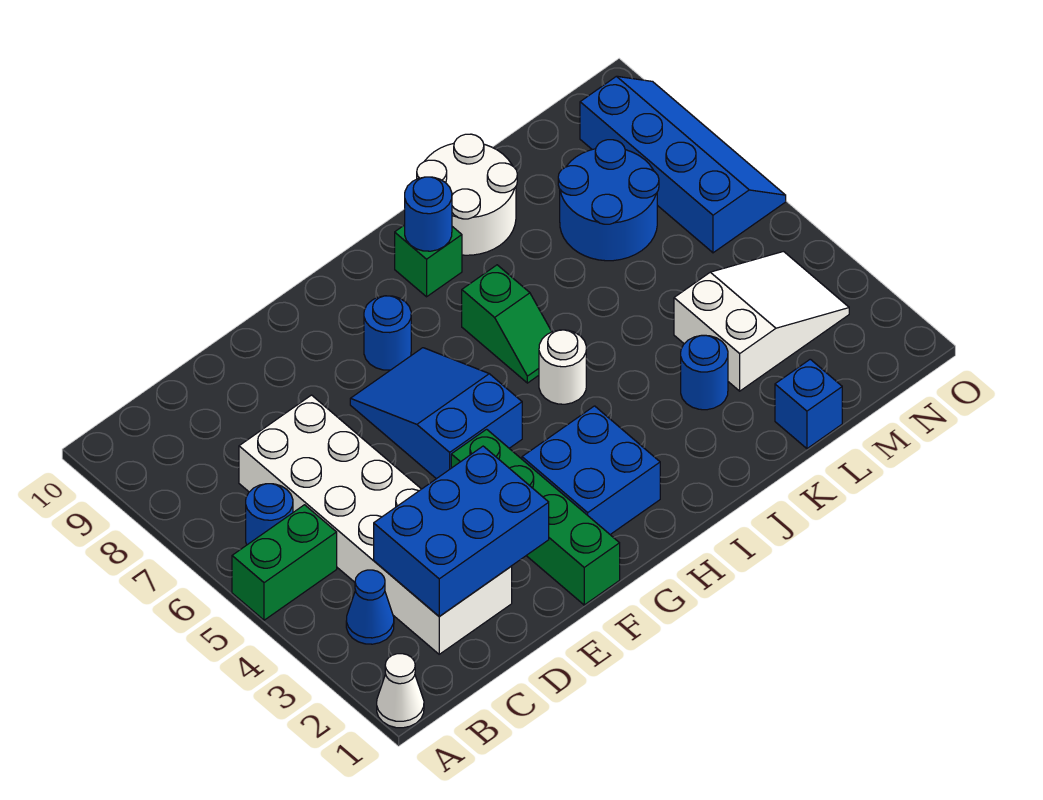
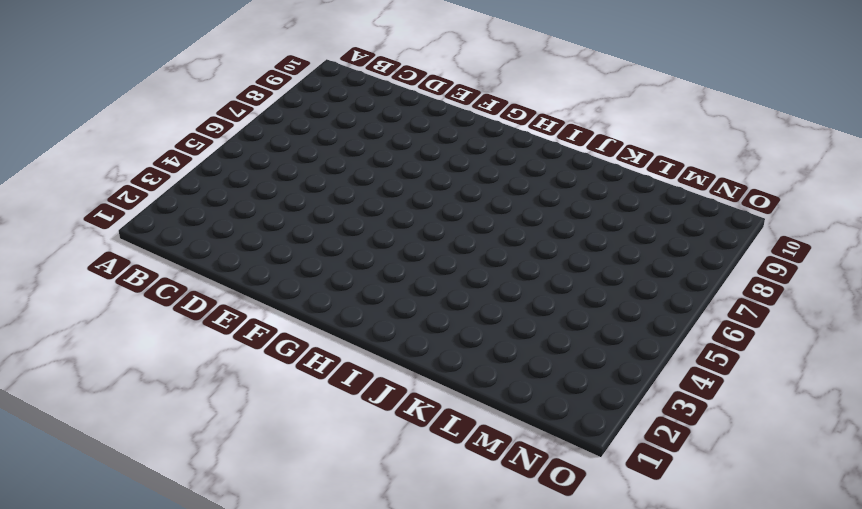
none -> white cone A1 level 1
none -> green brick A5:B5 level 1
none -> blue cone B3 level 1

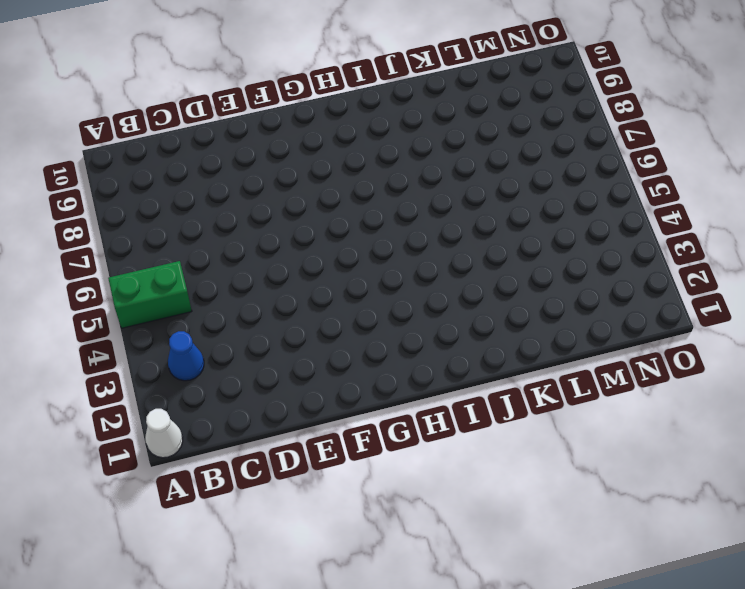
none -> blue round brick B6 level 1
none -> white brick C2:D7 level 1
none -> green brick F1:F4 level 1

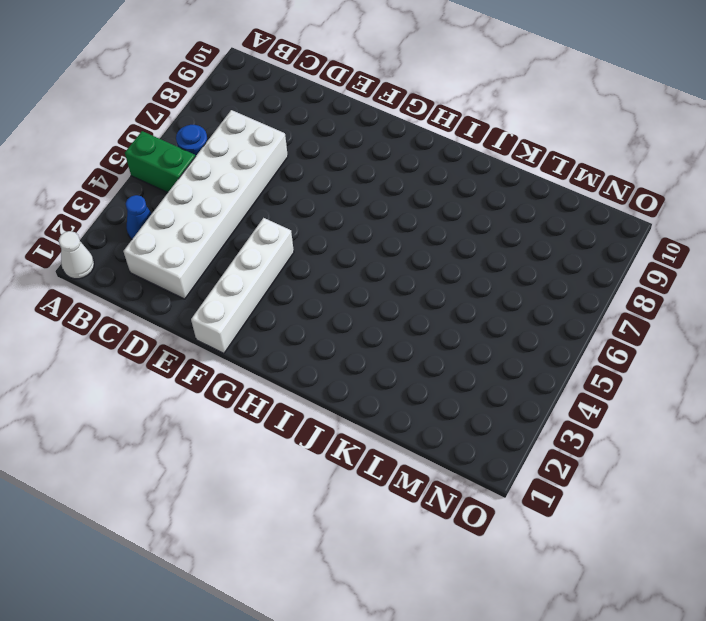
white brick F1:F4 level 1 -> green brick F1:F4 level 1
none -> blue slope F5:G7 level 1 top 5
none -> blue brick G2:H3 level 1
none -> blue round brick G8 level 1

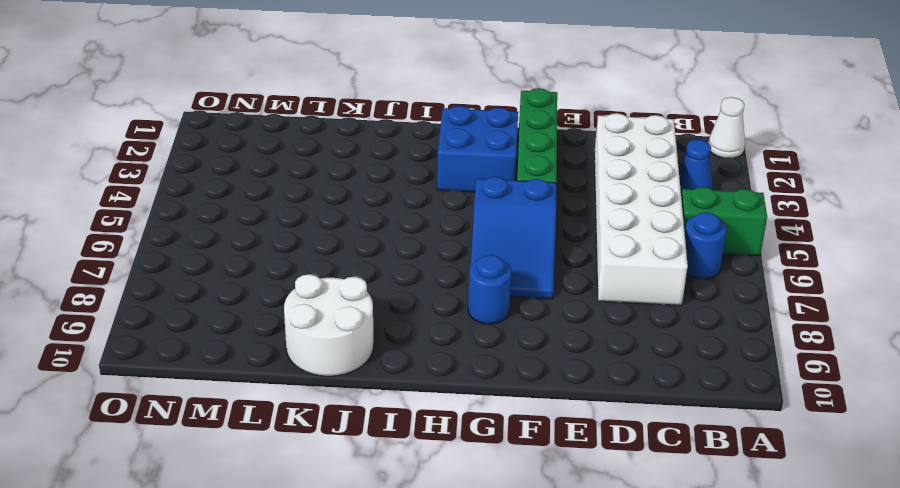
none -> white round brick I5 level 1
none -> green slope I6:I7 level 1 top 7
none -> green brick I9 level 1

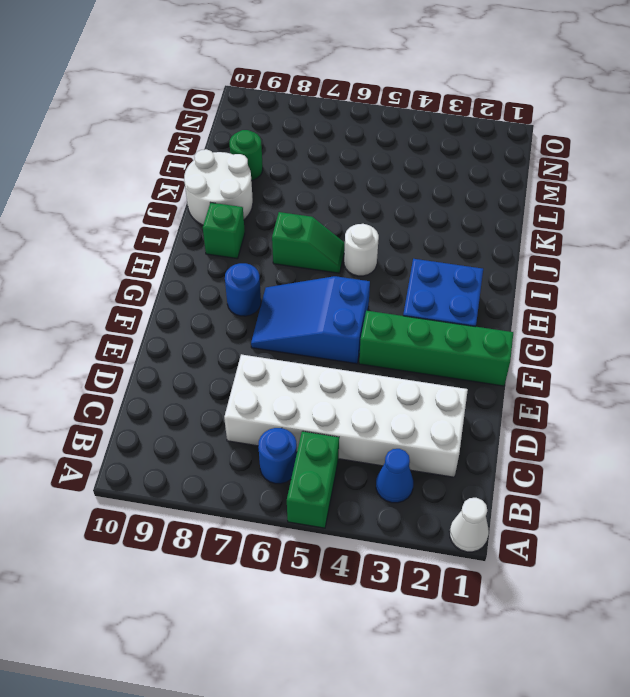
green round brick L9 level 1 -> none
none -> blue round brick K3 level 1
none -> blue brick L1 level 1
none -> white slope L3:N4 level 1 top L

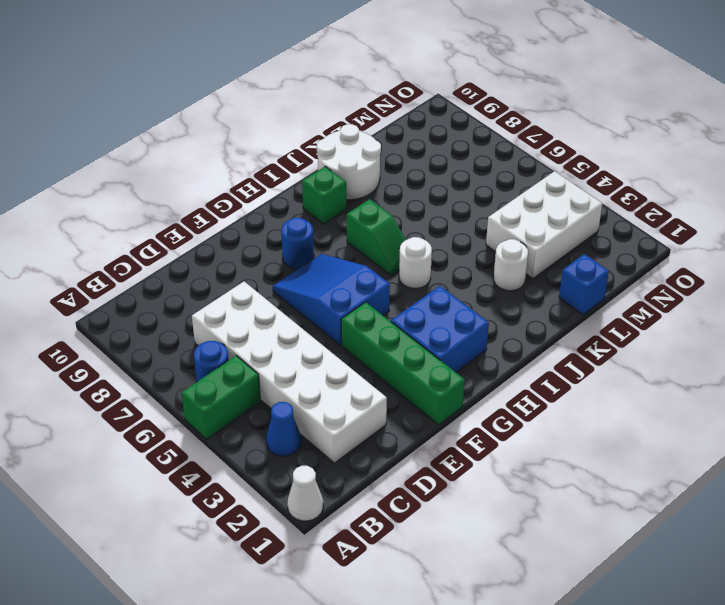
white round brick K3 level 1 -> blue round brick K3 level 1
white brick L3:N4 level 1 -> white slope L3:N4 level 1 top L
none -> blue round brick L7:M8 level 1
none -> blue slope N6:O9 level 1 top N
none -> blue brick C2:E3 level 2

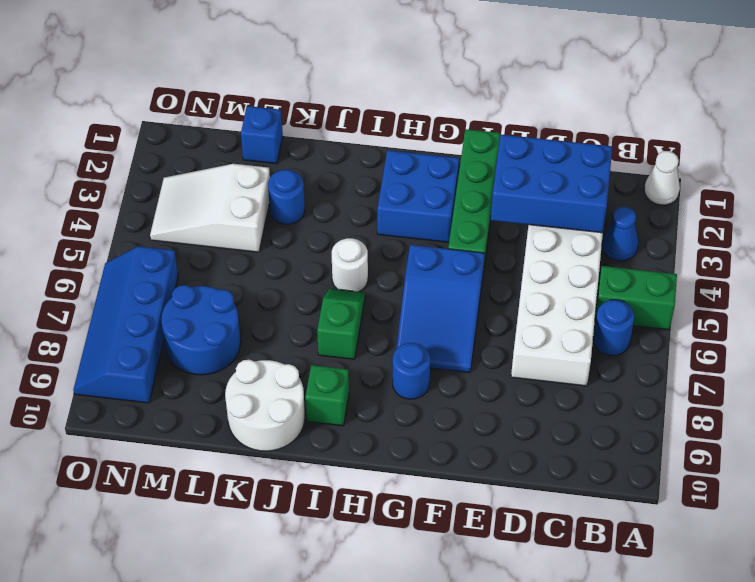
none -> blue round brick I9 level 2

